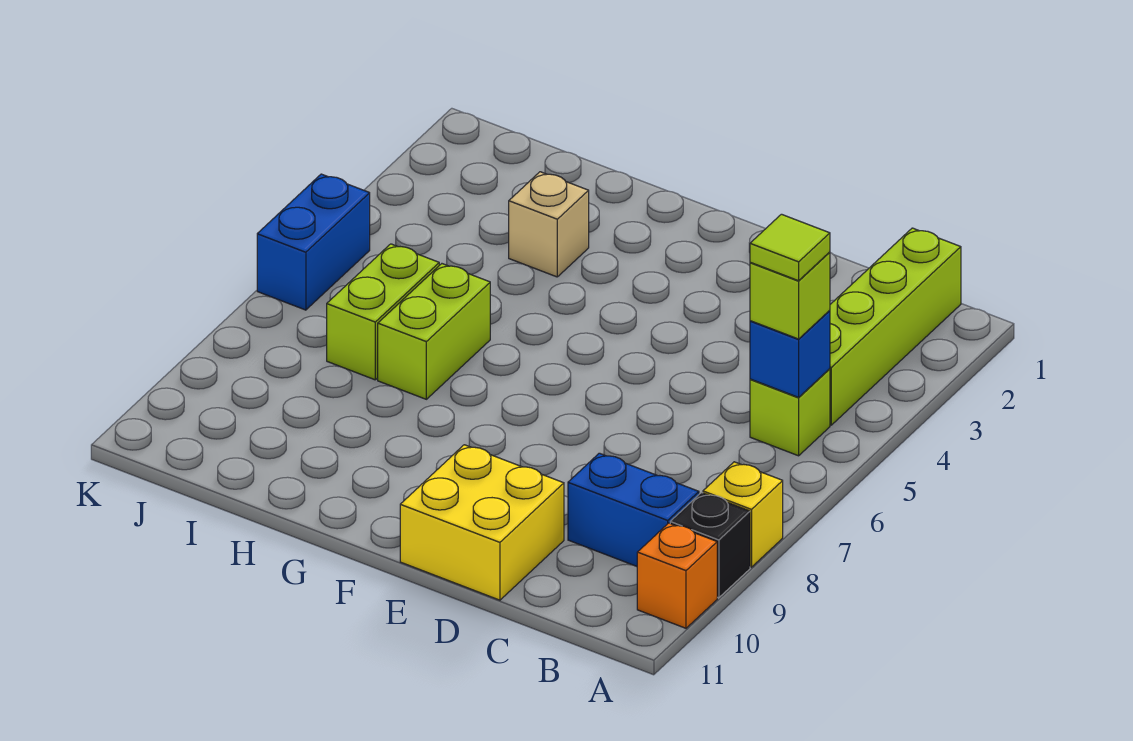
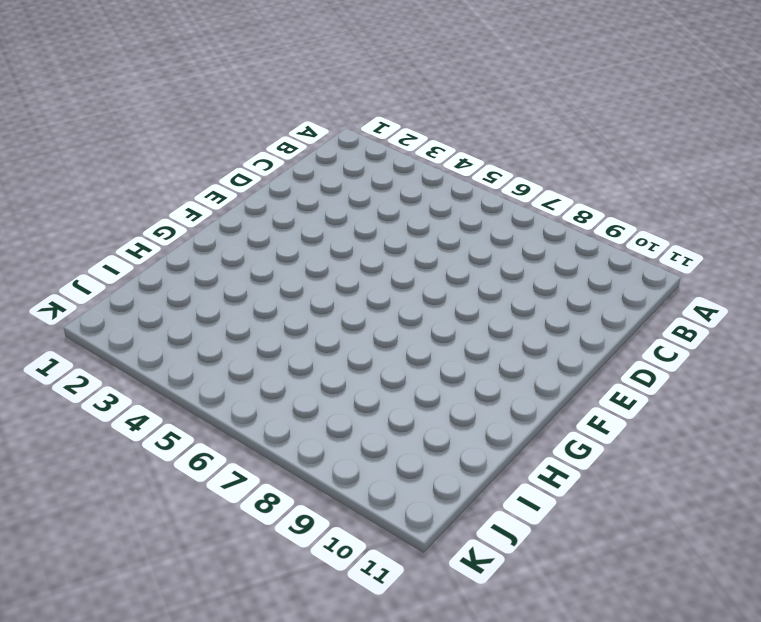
none -> yellow brick A8 level 1
none -> black brick A9 level 1
none -> orange brick A10 level 1

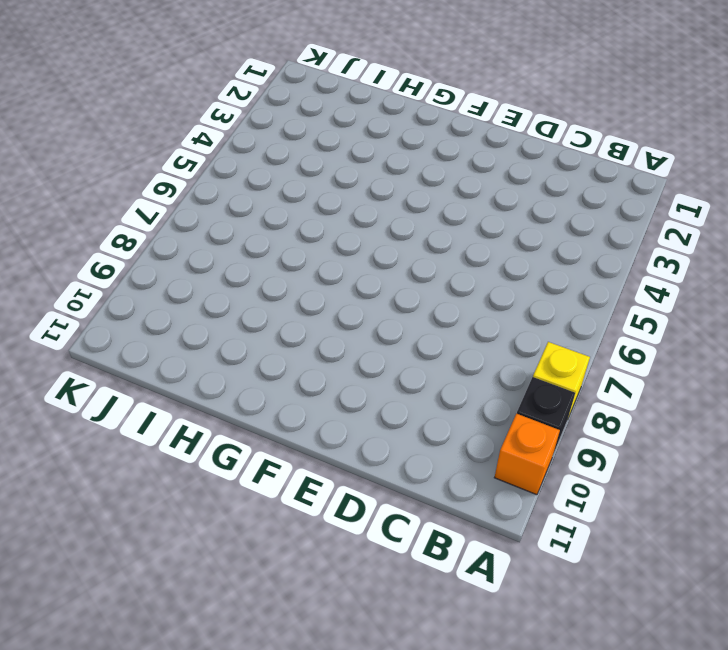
none -> lime brick B1:B4 level 1
none -> lime brick B5 level 1
none -> blue brick B9:C9 level 1

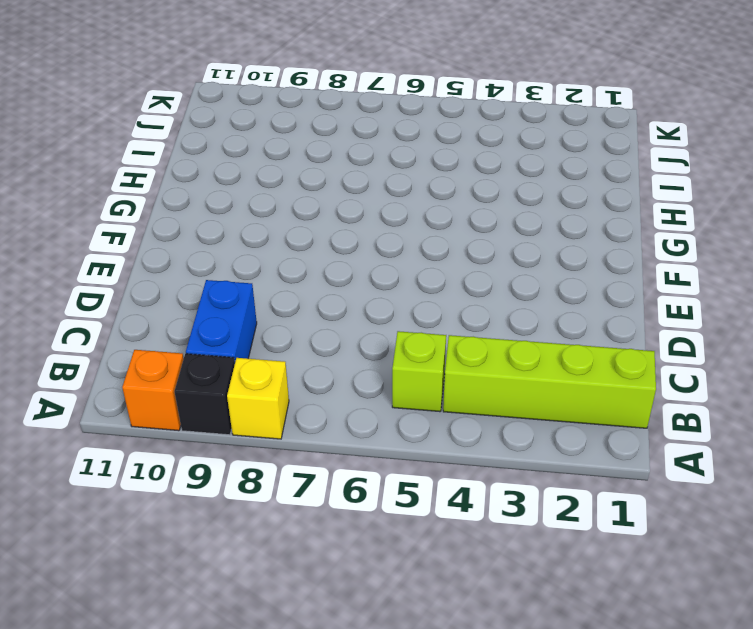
none -> yellow brick D10:E11 level 1
none -> tan brick H3 level 1
none -> lime brick H6:H7 level 1

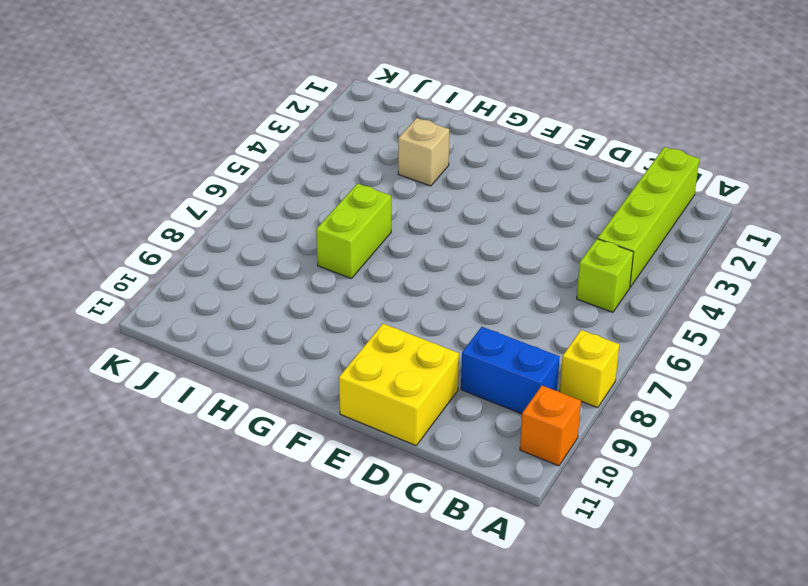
none -> black brick A9 level 1
none -> lime brick I6:I7 level 1
none -> blue brick K5:K6 level 1

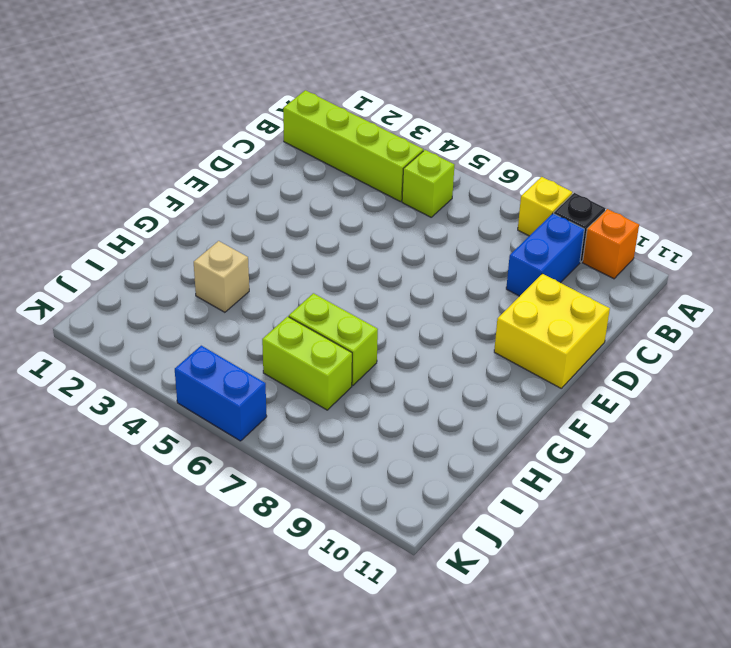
none -> blue brick B5 level 2
none -> lime brick B5 level 3
none -> lime tile B5 level 4

